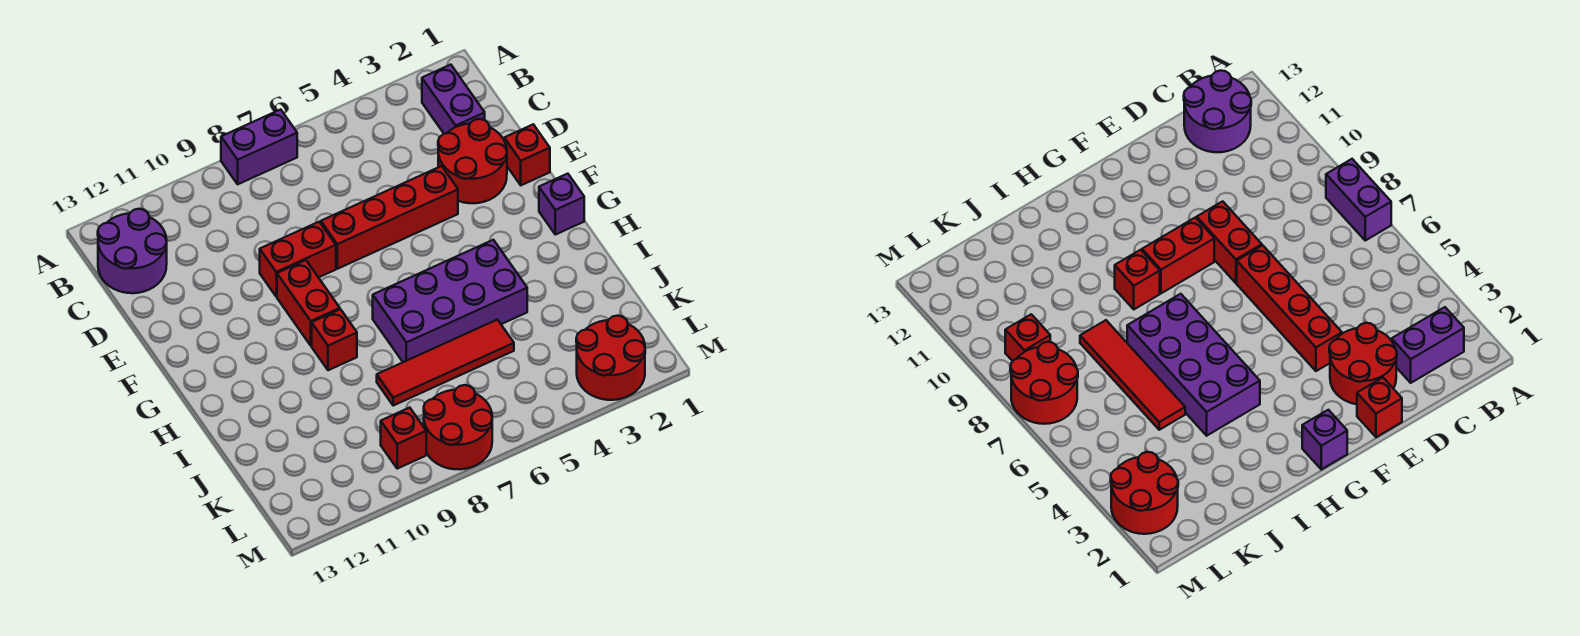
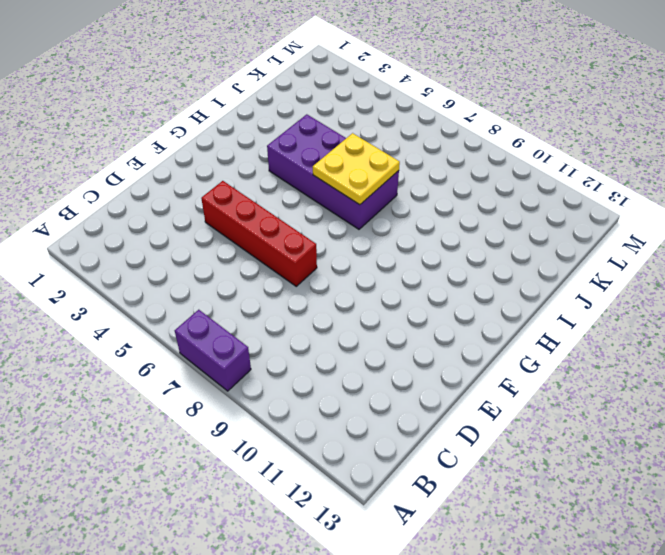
yellow plate H6:I7 level 2 -> none
none -> purple brick B2:C2 level 1
none -> purple round brick B12:C13 level 1
none -> red round brick D2:E3 level 1

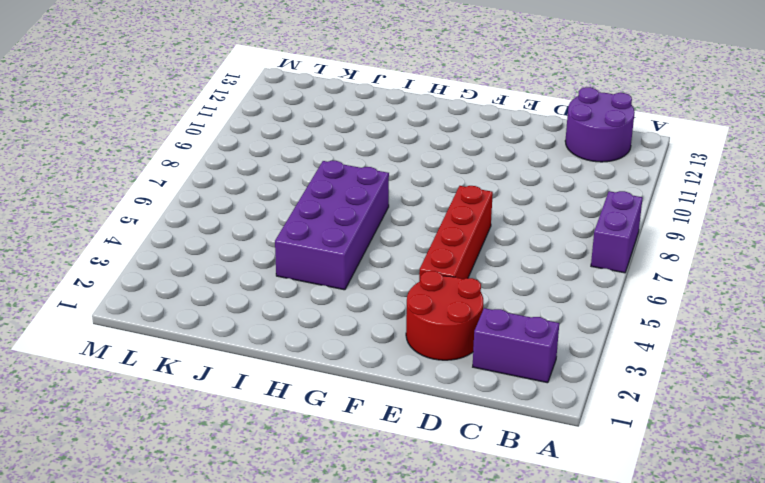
none -> red brick E1 level 1
none -> red brick E8:E9 level 1
none -> red brick F9:G9 level 1

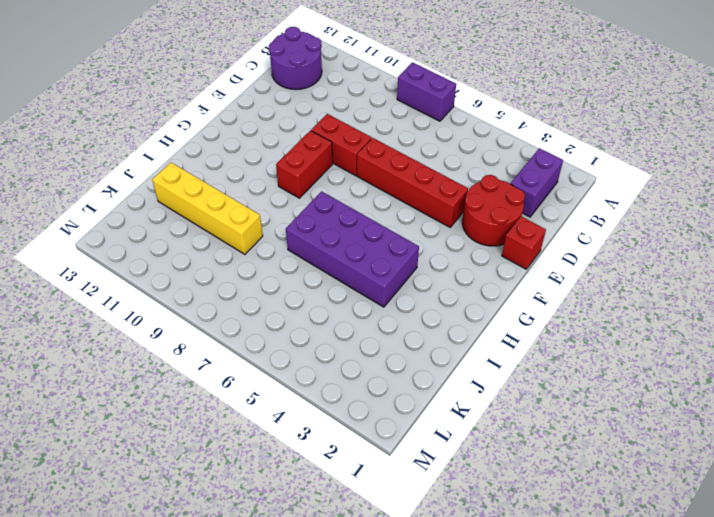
yellow brick J9:J12 level 1 -> none
none -> purple brick G1 level 1
none -> red brick H9 level 1
none -> red tile J5:J8 level 1

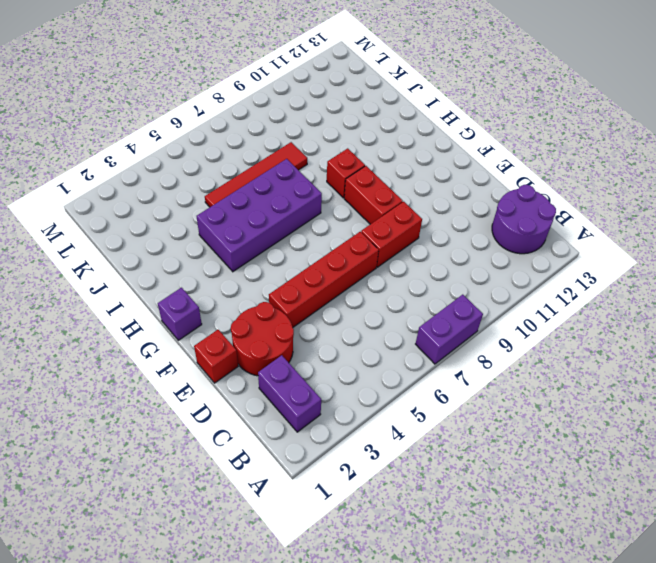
none -> red round brick L2:M3 level 1
none -> red round brick L7:M8 level 1
none -> red brick L9 level 1

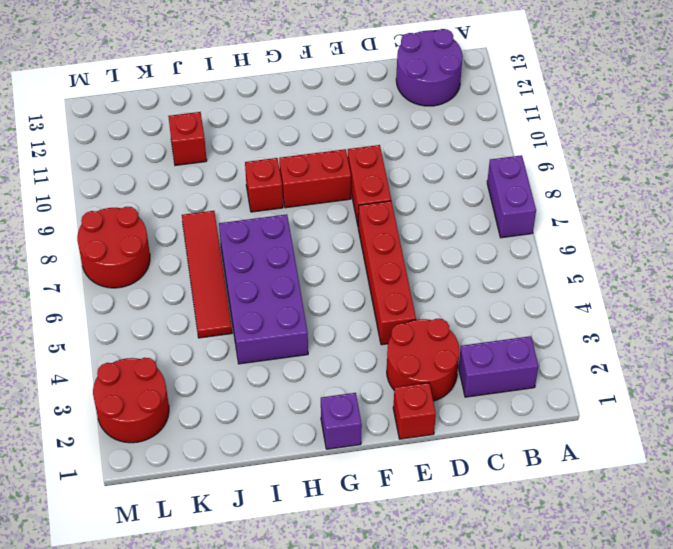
red brick J11 level 1 -> red brick L9 level 1

